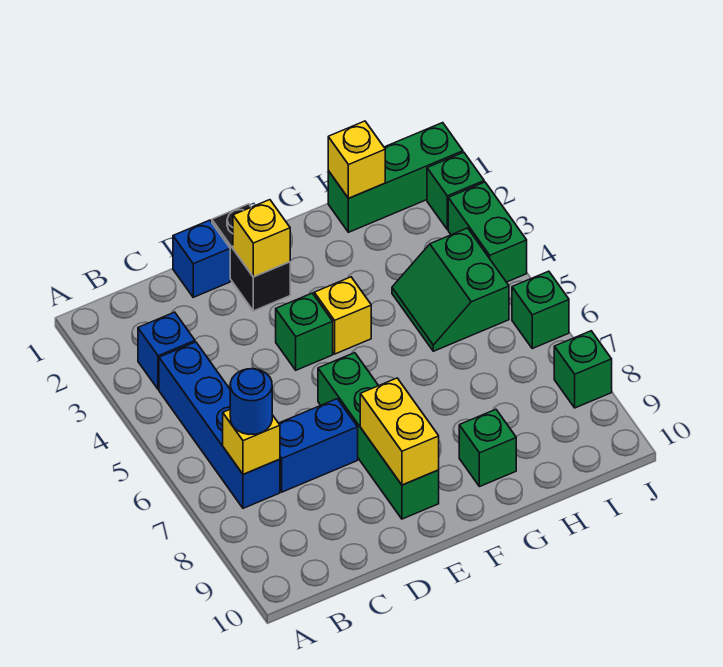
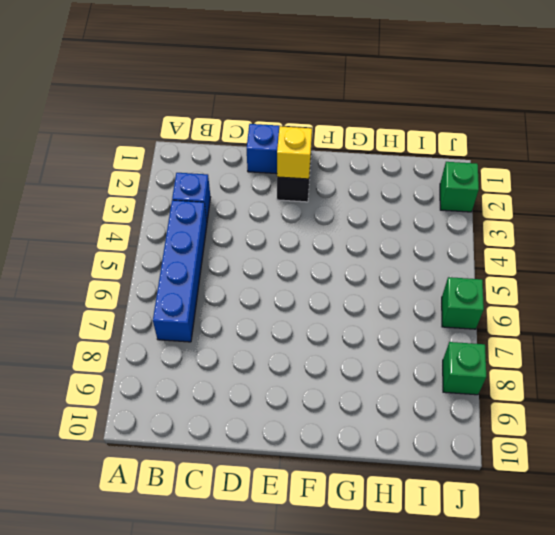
none -> blue brick C7:D7 level 1
none -> green brick E4 level 1
none -> green brick E6:E9 level 1

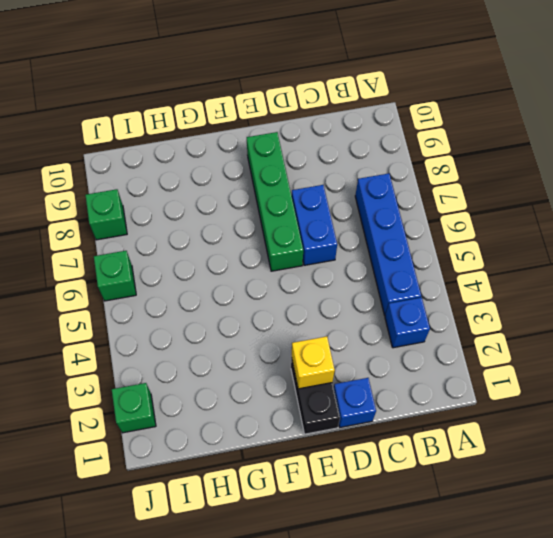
blue brick D6:D7 level 1 -> blue brick C7:D7 level 1
none -> green brick E4 level 1
none -> yellow brick F4 level 1
none -> green brick G9 level 1

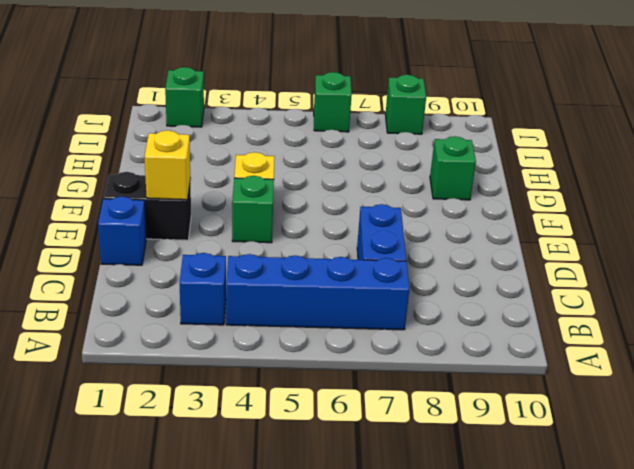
none -> green brick E6:E9 level 1
none -> green brick H1:J1 level 1
none -> green slope H4:I5 level 1 top I

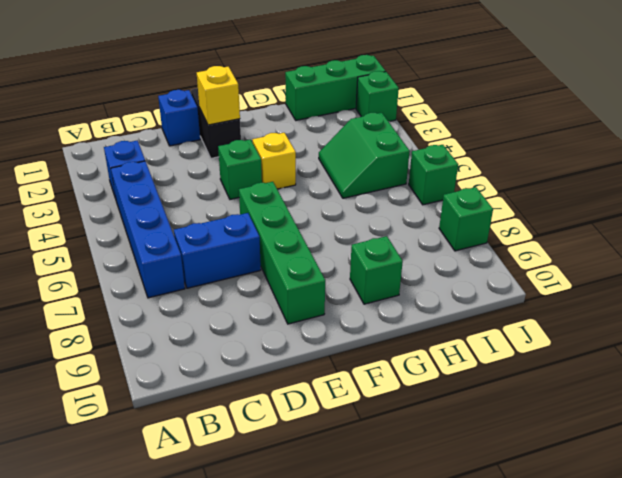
none -> green brick J3:J4 level 1
none -> yellow brick B7 level 2
none -> yellow brick E8:E9 level 2

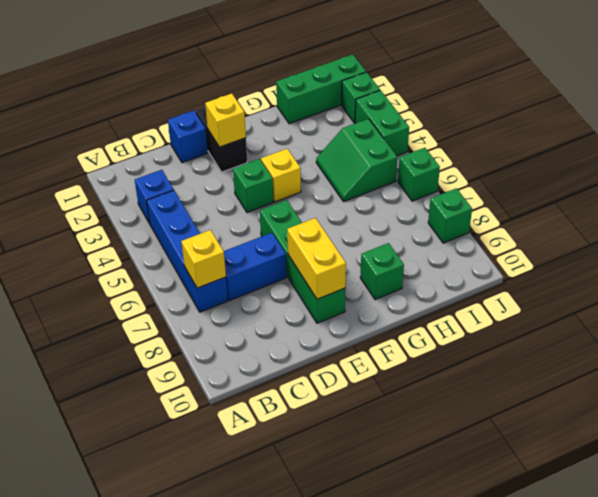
none -> yellow brick H1 level 2
none -> blue round brick B7 level 3

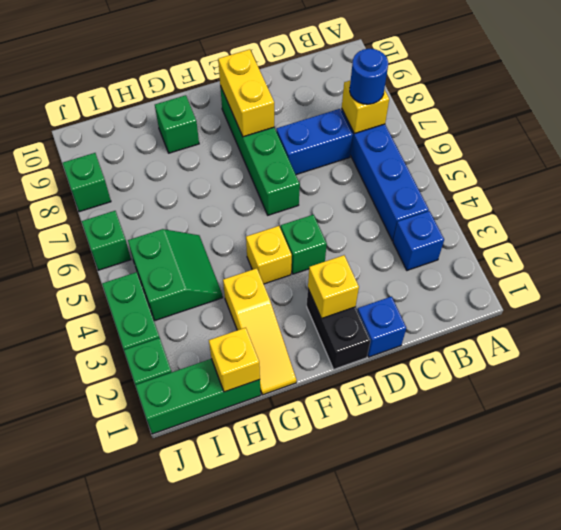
yellow slope G1:G3 level 1 top 3 -> none

